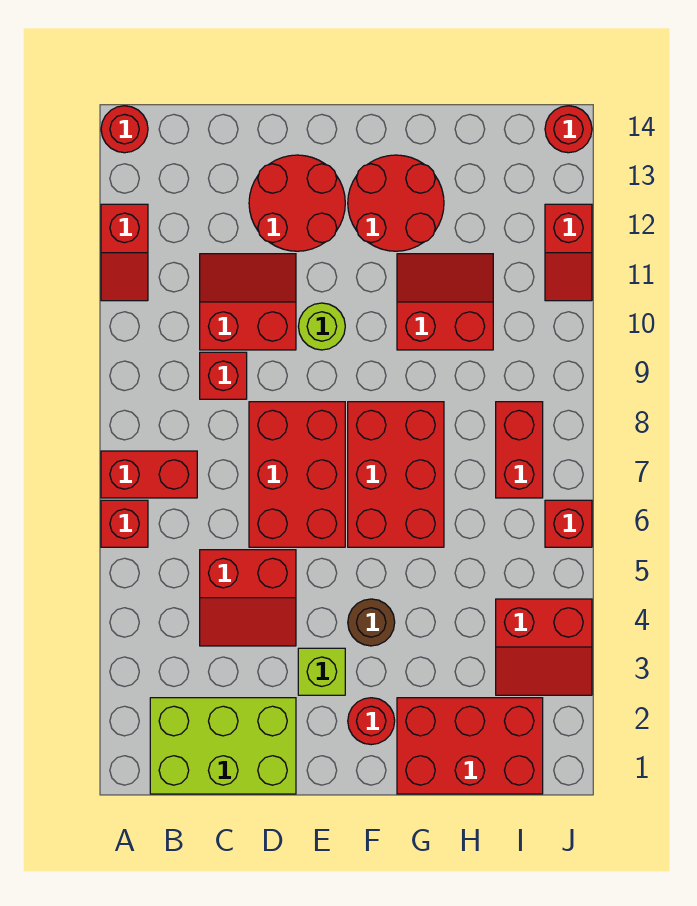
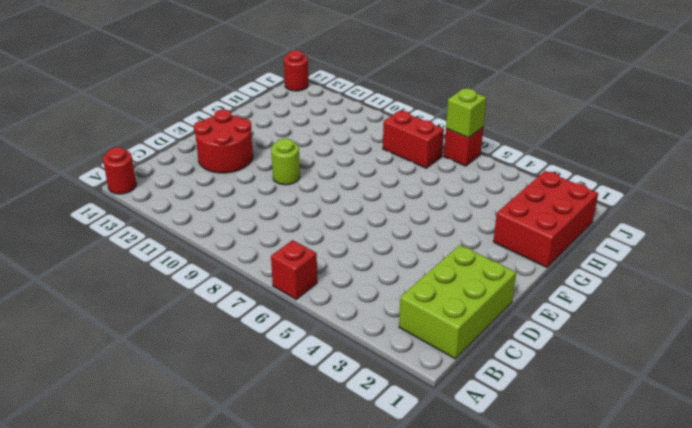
lime brick J6 level 2 -> lime brick E3 level 1
none -> red brick A7:B7 level 1
none -> red slope A11:A12 level 1 top 12
none -> red slope C4:D5 level 1 top 5

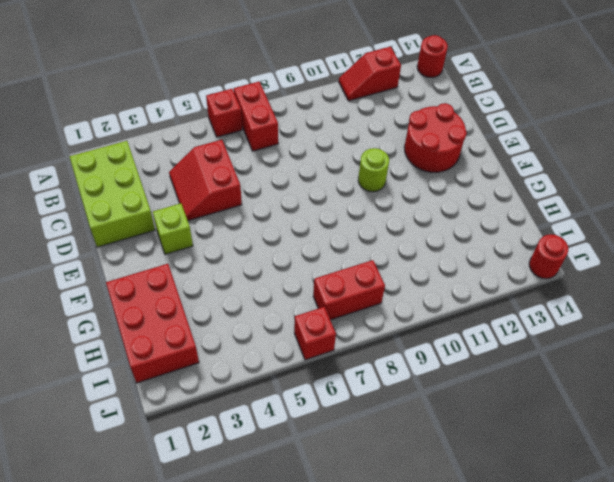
none -> red brick C9 level 1
none -> red slope C10:D11 level 1 top 10
none -> red brick D6:E8 level 1

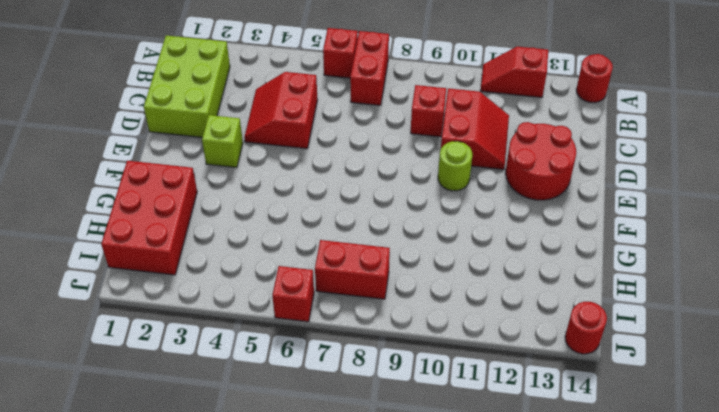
none -> red brick D6:E8 level 1
none -> red round brick F2 level 1
none -> brown round brick F4 level 1

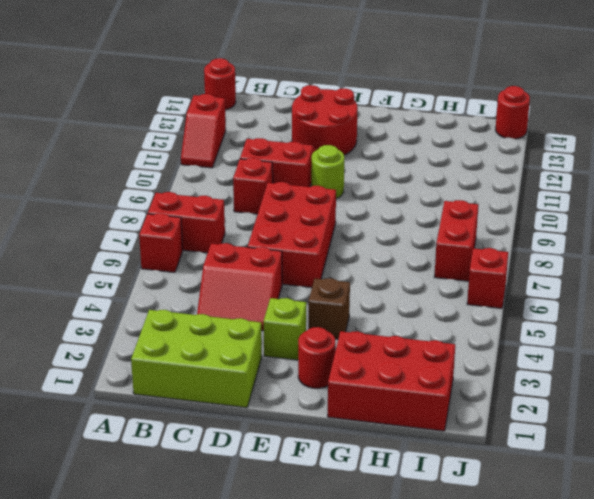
brown brick F4 level 1 -> brown round brick F4 level 1
none -> red brick F6:G8 level 1
none -> red round brick F12:G13 level 1
none -> red slope G10:H11 level 1 top 10

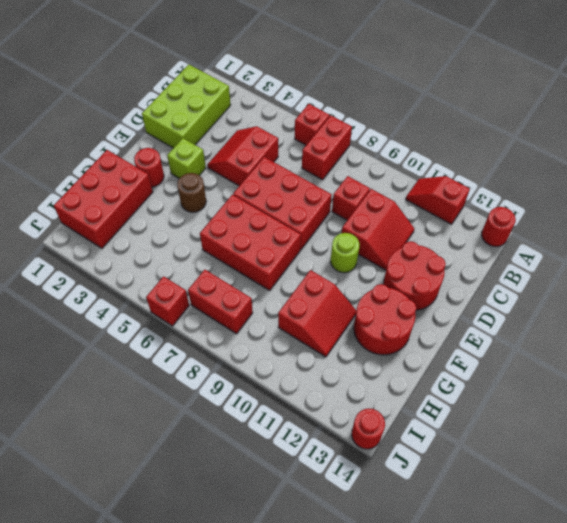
none -> red slope I3:J4 level 1 top 4
none -> red slope J11:J12 level 1 top 12

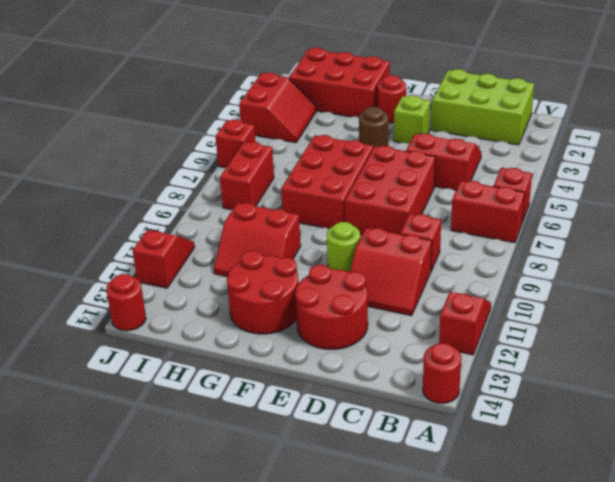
red slope I3:J4 level 1 top J -> red slope I3:J4 level 1 top 4

